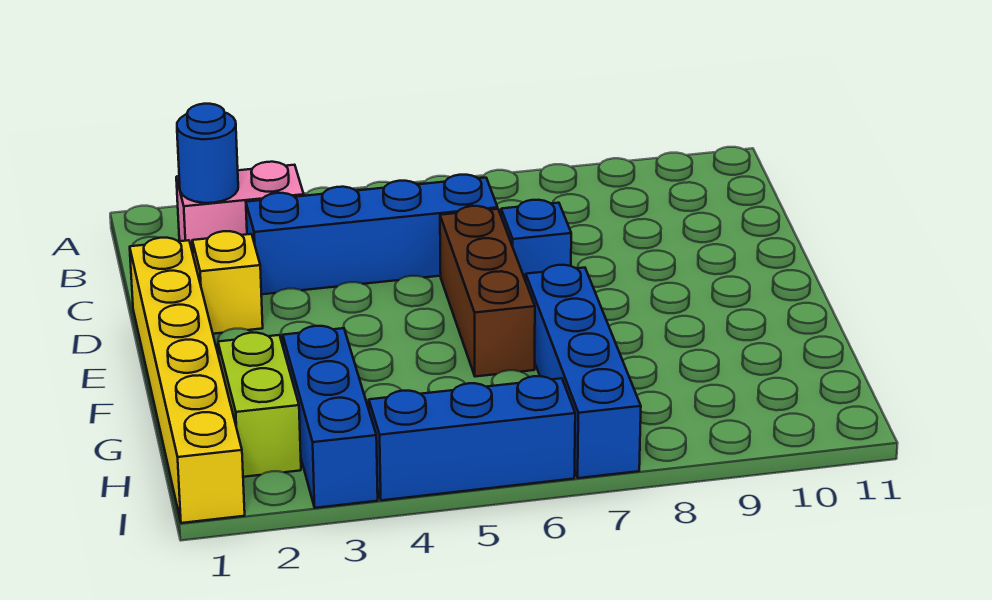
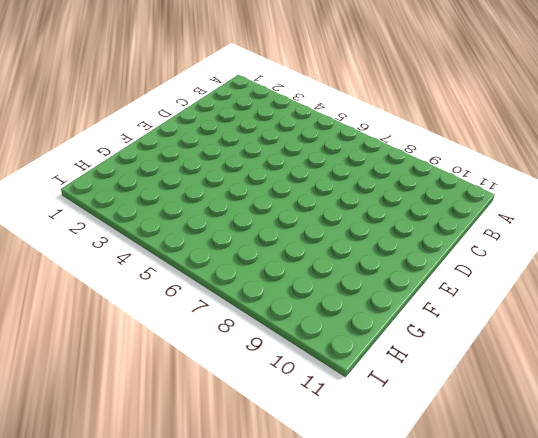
none -> pink brick B2:B3 level 1
none -> blue brick C3:C6 level 1

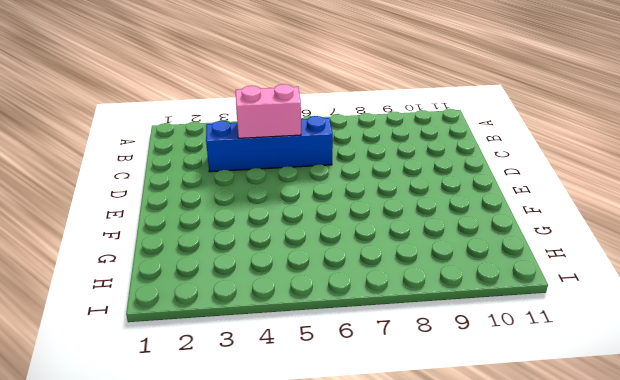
pink brick C4:C5 level 2 -> pink brick B2:B3 level 1
none -> yellow brick D1:I1 level 1
none -> yellow brick D2 level 1

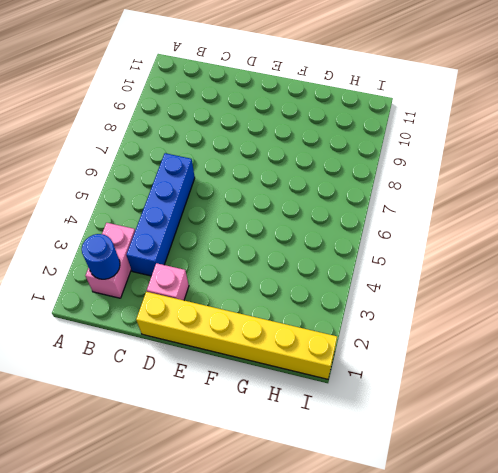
pink brick D2 level 1 -> yellow brick D2 level 1
none -> brown brick D6:F6 level 1
none -> blue brick D7 level 1

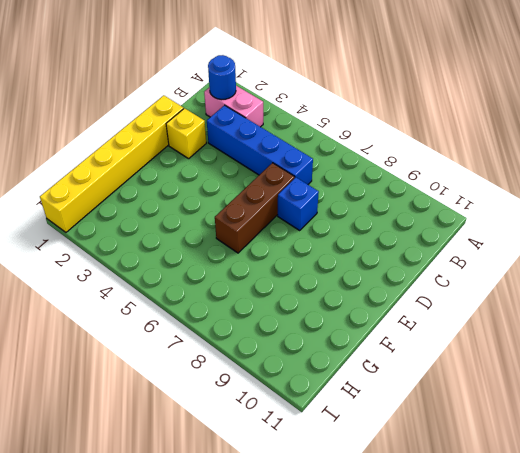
none -> blue brick F7:I7 level 1
none -> lime brick G2:H2 level 1

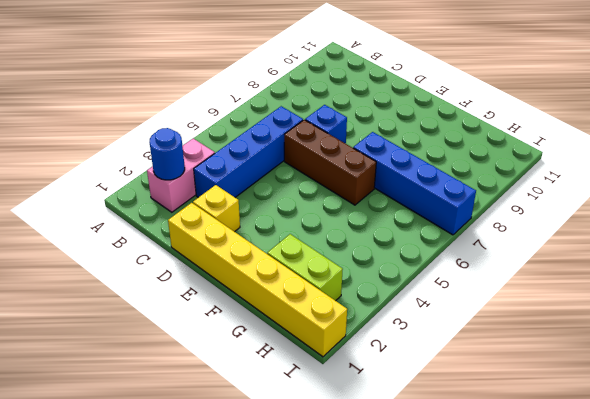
none -> blue brick G3:I3 level 1
none -> blue brick I4:I6 level 1

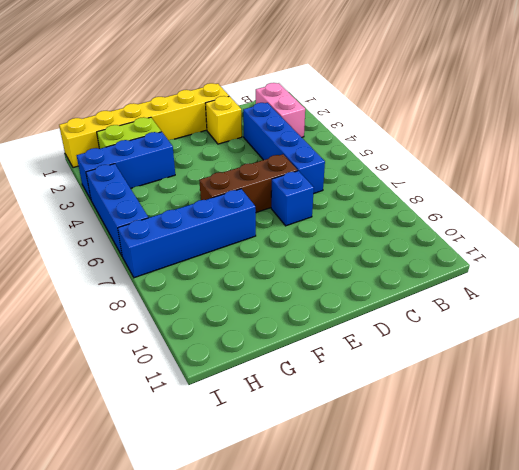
none -> blue round brick B2 level 2

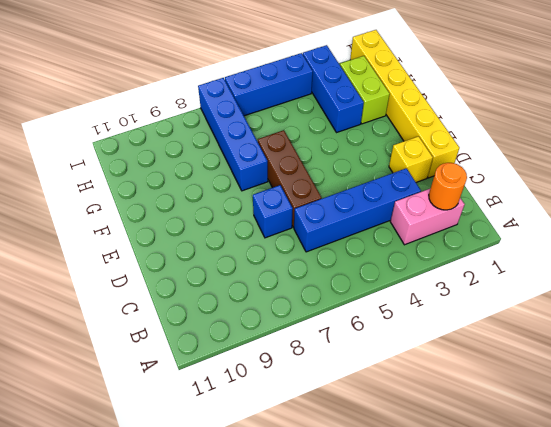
orange round brick B2 level 2 -> blue round brick B2 level 2

